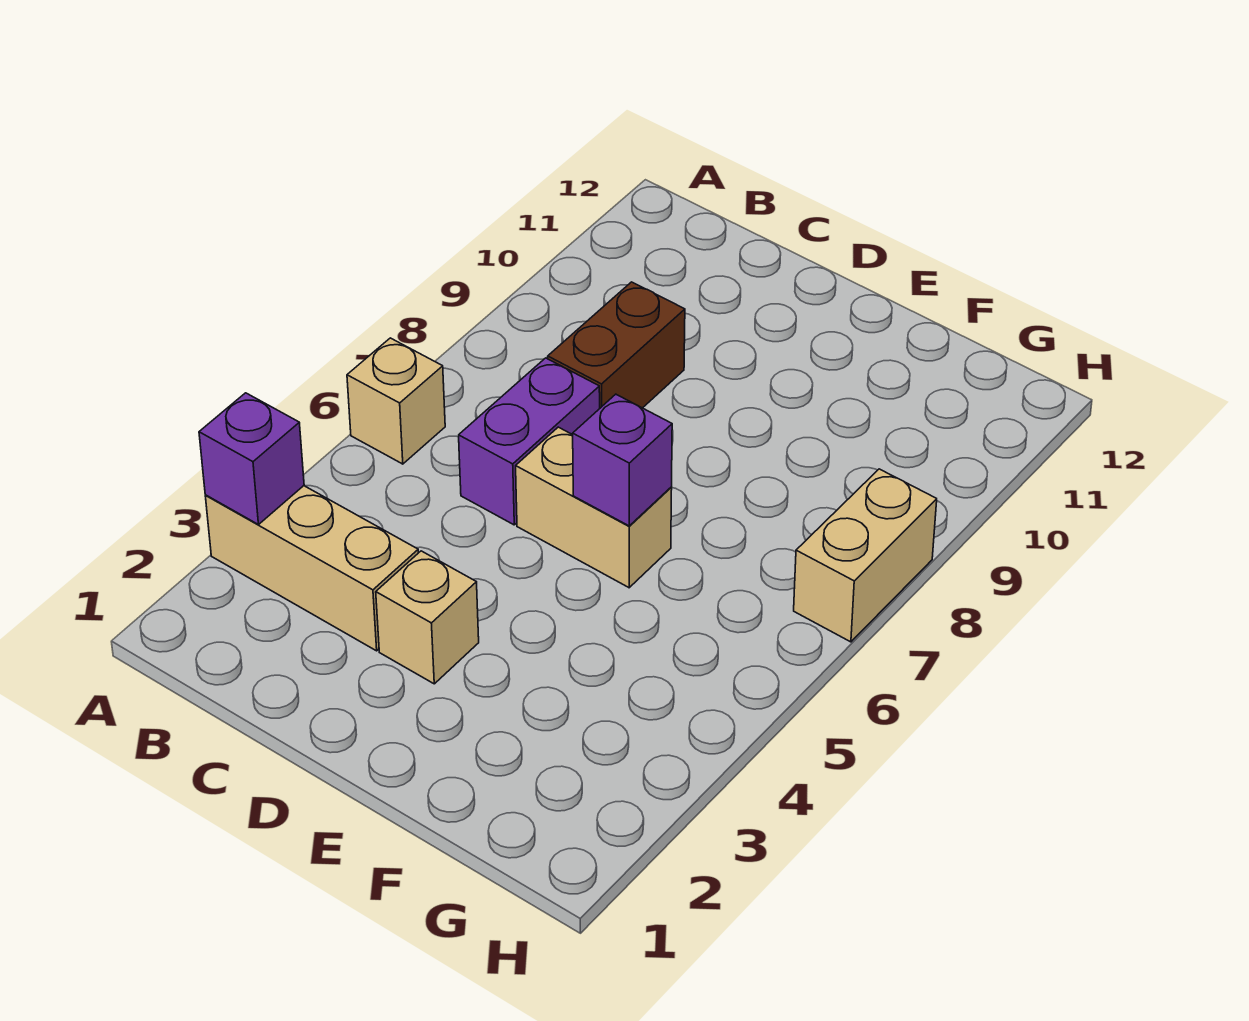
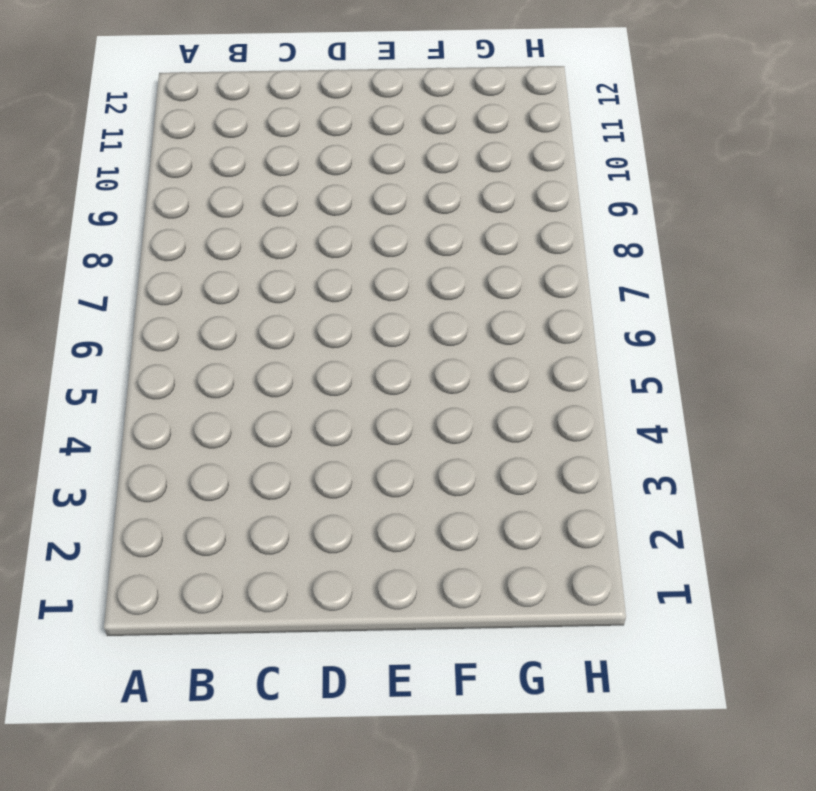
none -> tan brick A3:C3 level 1
none -> tan brick A6 level 1

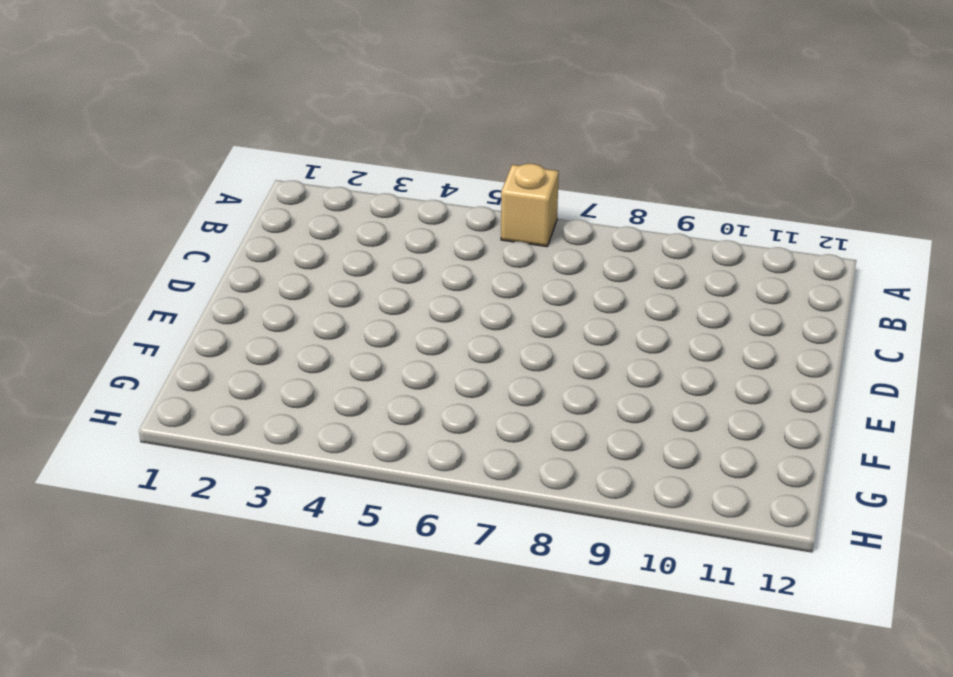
none -> tan brick A3:C3 level 1
none -> purple brick C6:C7 level 1

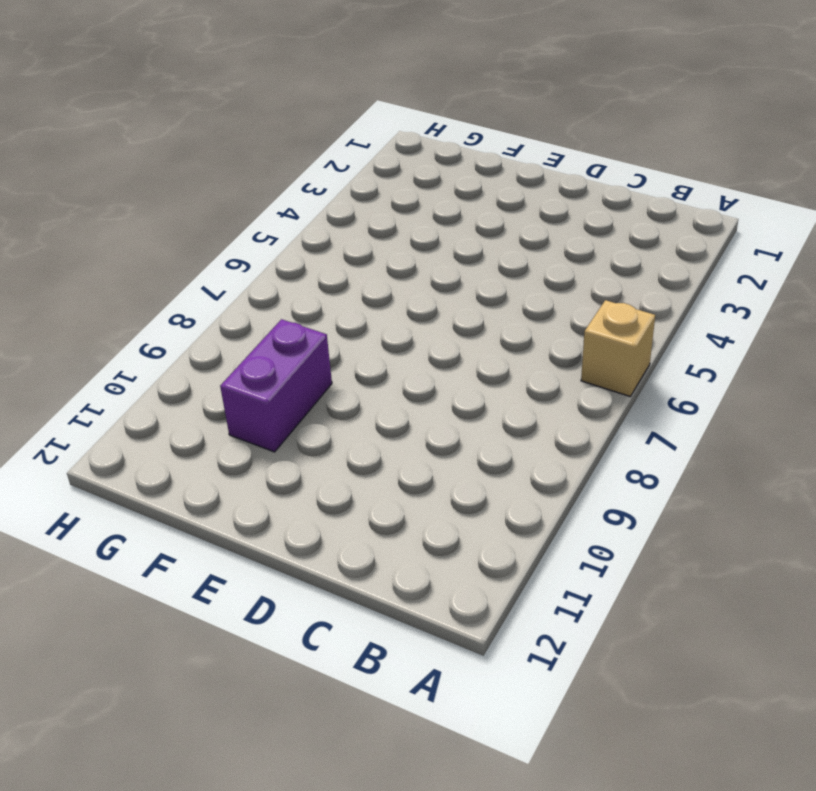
purple brick F9:F10 level 1 -> purple brick C6:C7 level 1
none -> tan brick A3:C3 level 1
none -> brown brick C8:C9 level 1

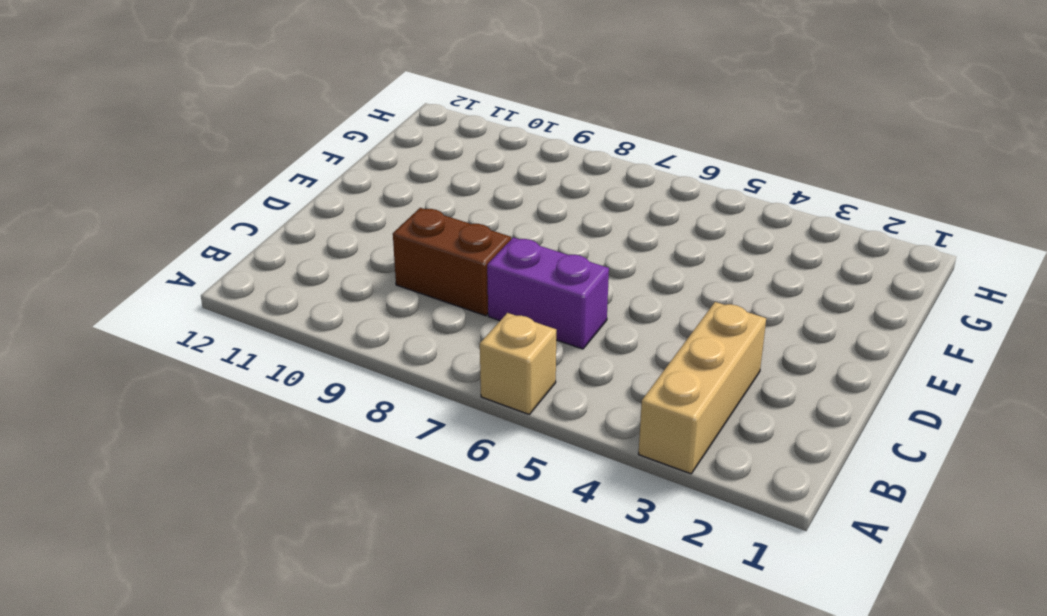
none -> tan brick D3 level 1
none -> tan brick D6:E6 level 1

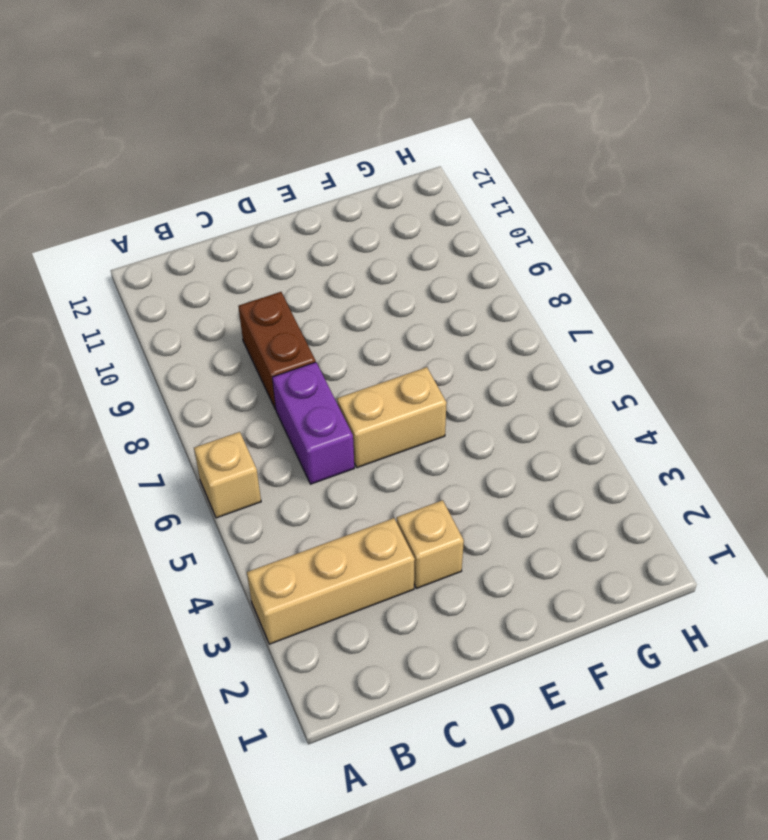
none -> tan brick H7:H8 level 1
none -> purple brick A3 level 2

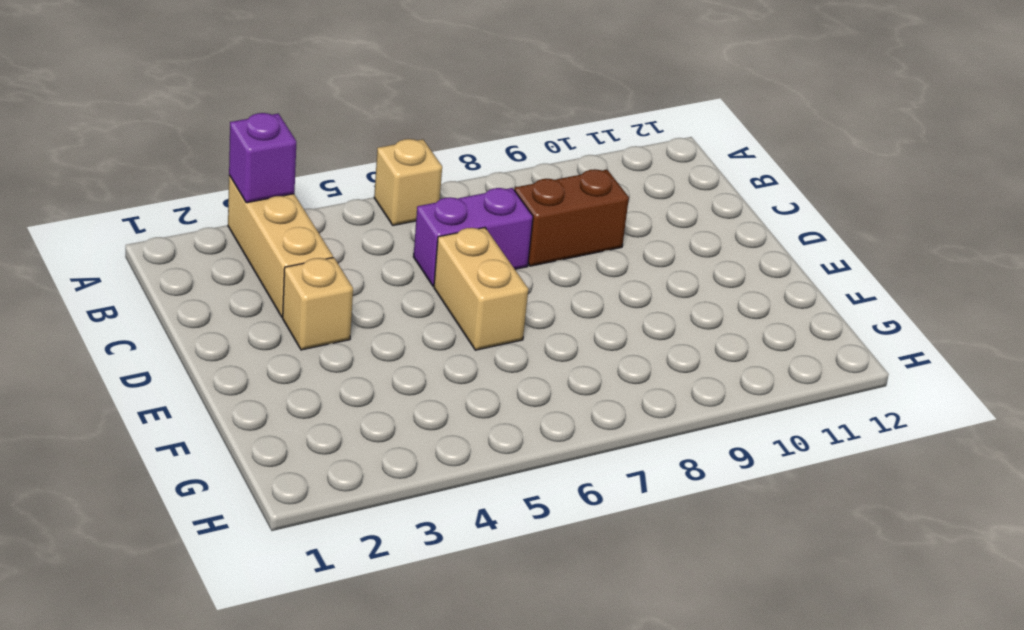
none -> tan brick H7:H8 level 1
none -> purple brick E6 level 2

